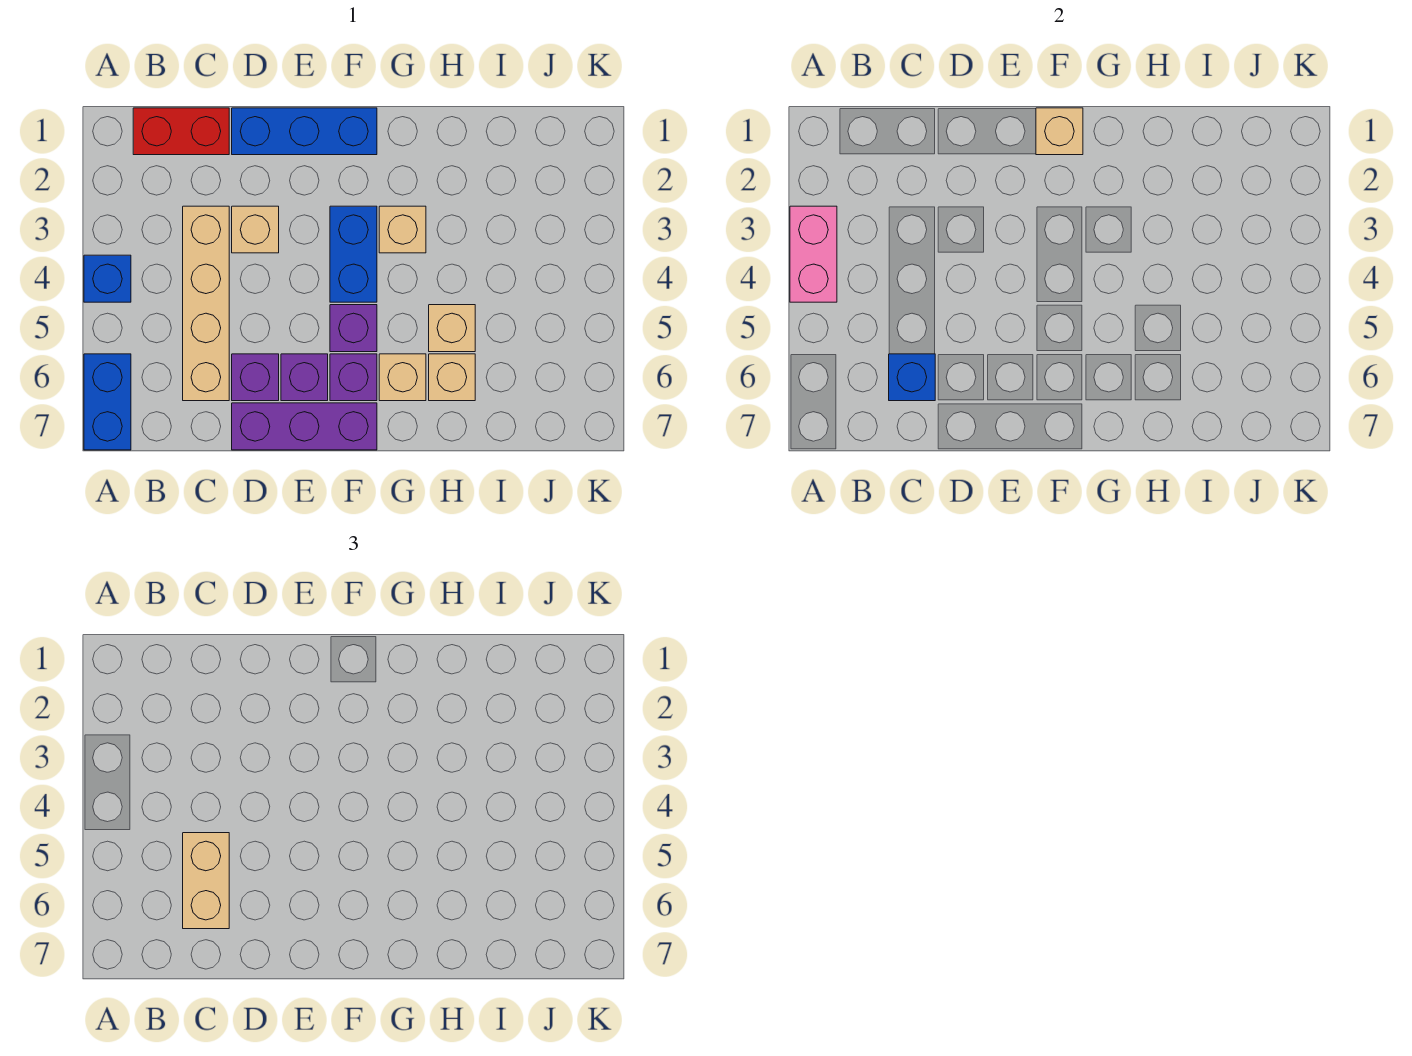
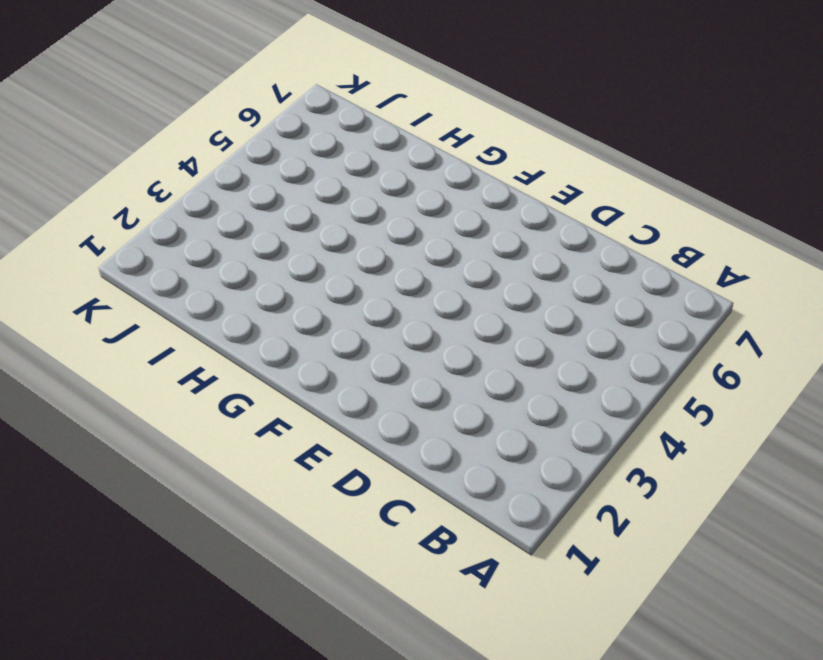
none -> blue brick A4 level 1
none -> blue brick A6:A7 level 1
none -> red brick B1:C1 level 1

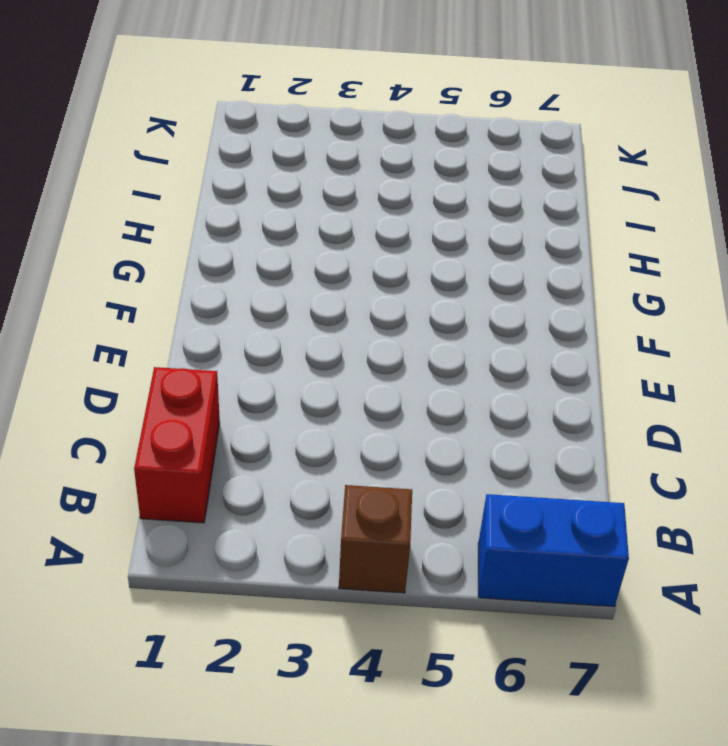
brown brick A4 level 1 -> blue brick A4 level 1
none -> tan brick C3:C6 level 1
none -> blue brick D1:F1 level 1
none -> tan brick D3 level 1

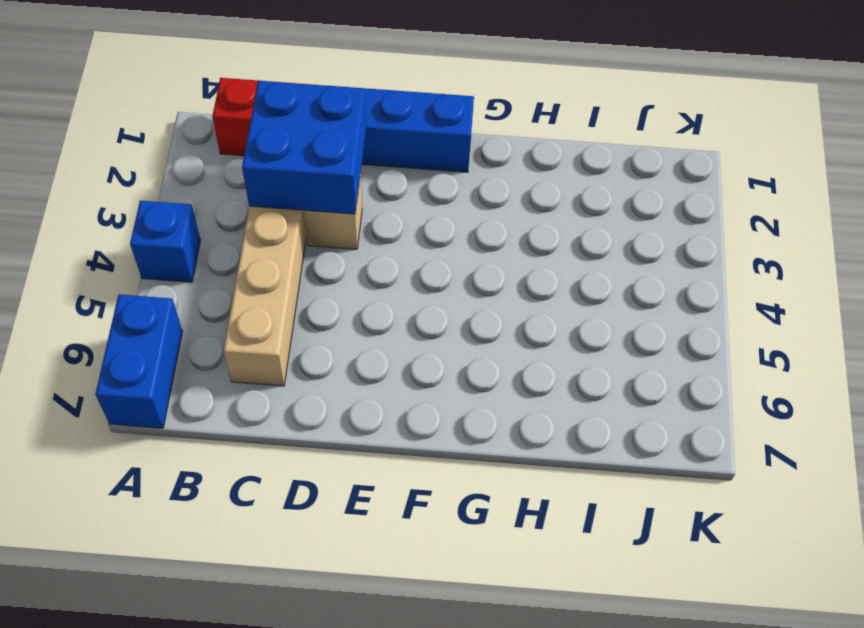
blue brick C2:D3 level 2 -> none
none -> purple brick D6 level 1
none -> purple brick D7:F7 level 1
none -> purple brick E6 level 1

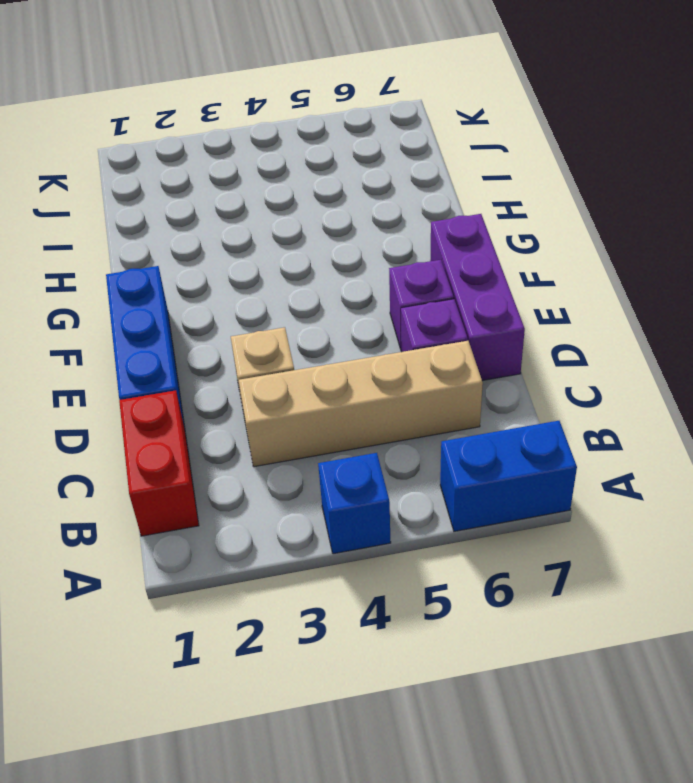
none -> blue brick F3:F4 level 1
none -> purple brick F5 level 1
none -> purple brick F6 level 1

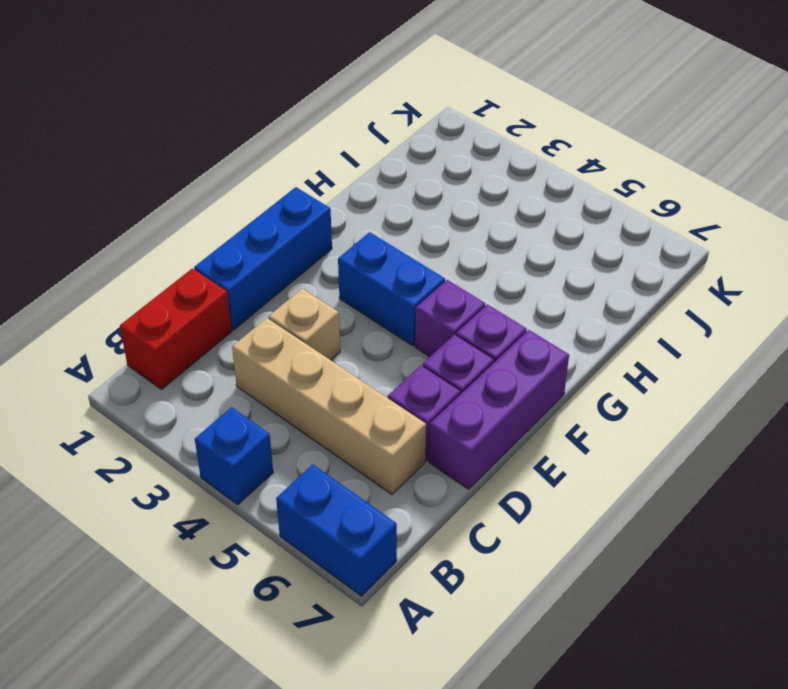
none -> tan brick G3 level 1
none -> tan brick G6 level 1
none -> tan brick H5 level 1

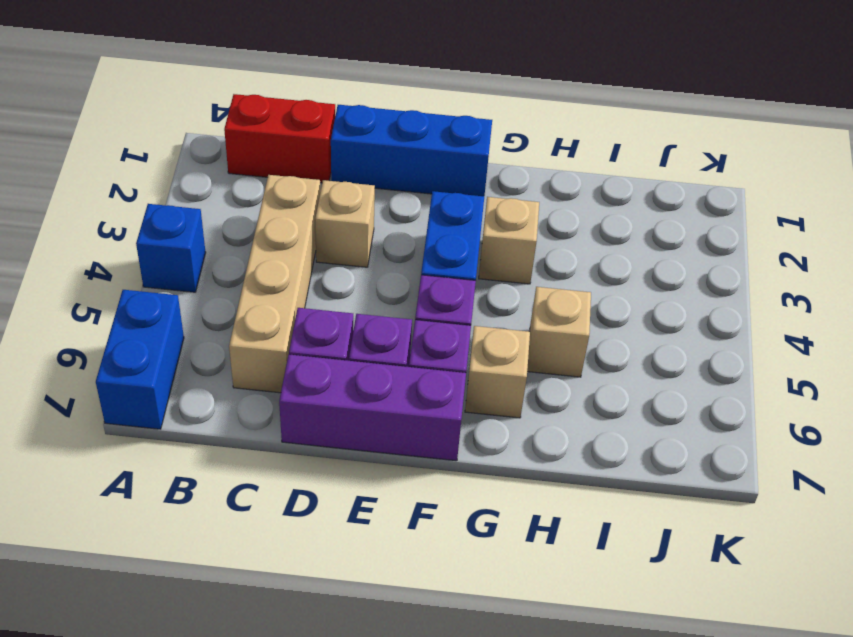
none -> tan brick H6 level 1
none -> pink brick A3:A4 level 2
none -> blue brick C6 level 2

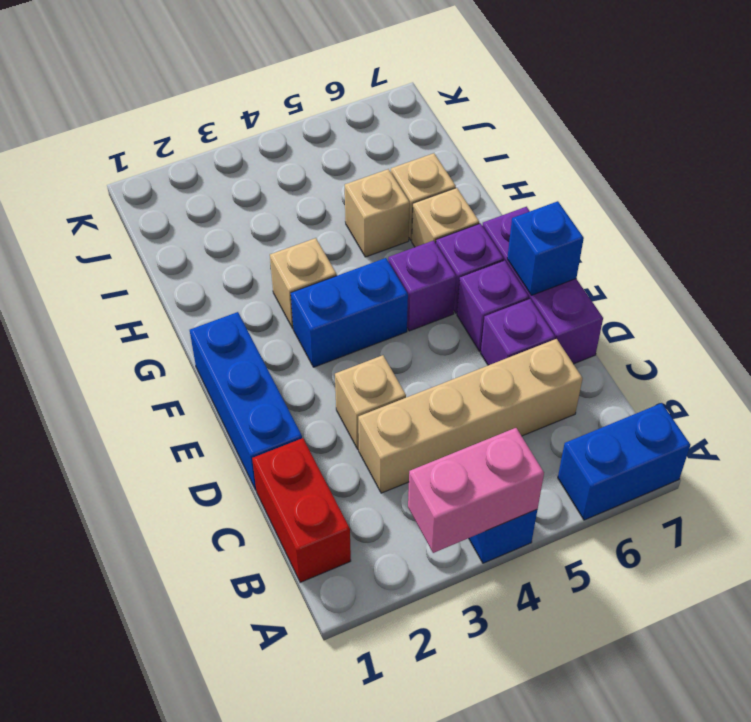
blue brick E7 level 2 -> blue brick C6 level 2
none -> tan brick F1 level 2
none -> tan brick C5:C6 level 3

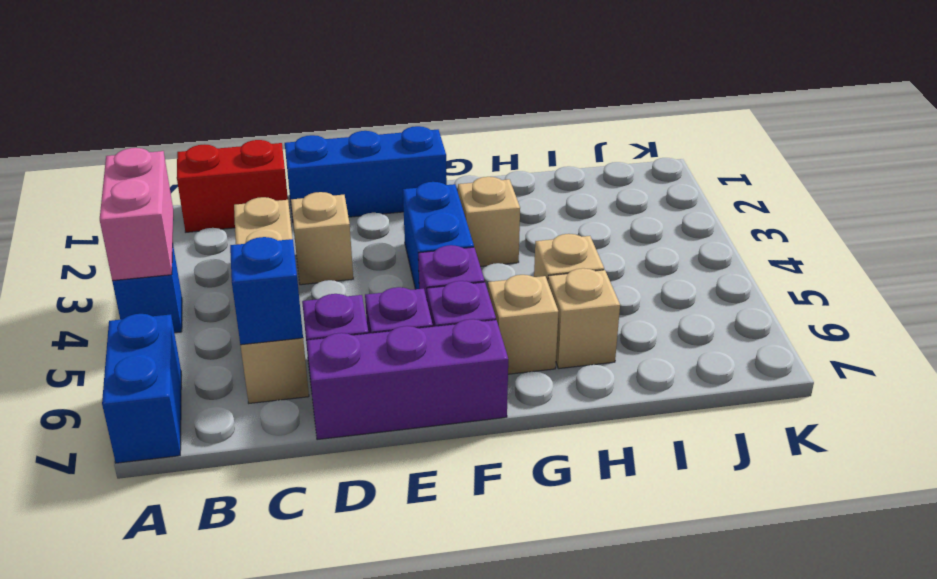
none -> tan brick F1 level 2
none -> tan brick C5:C6 level 3

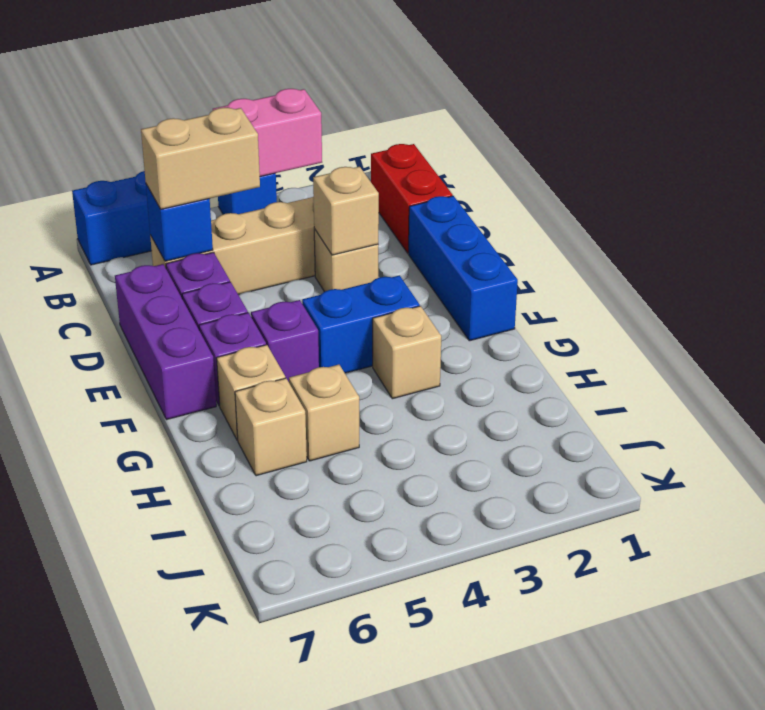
tan brick D3 level 2 -> tan brick F1 level 2

